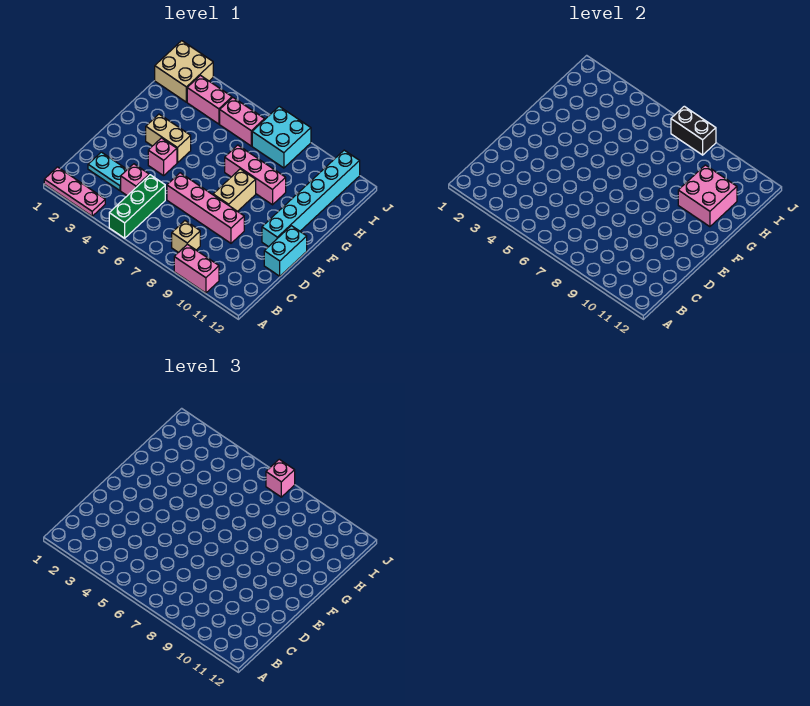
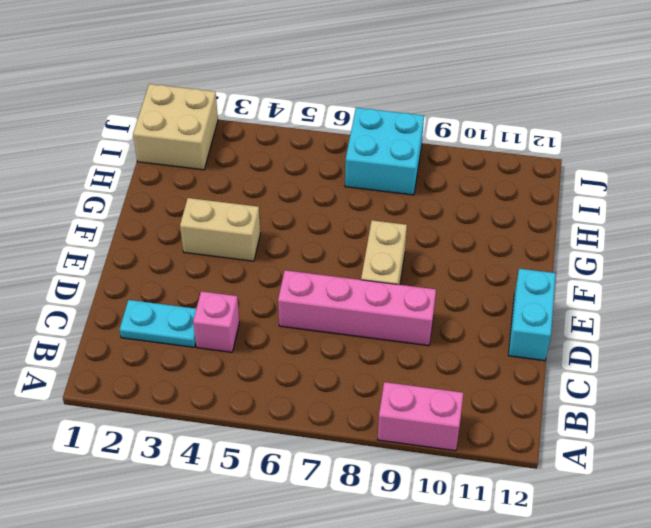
none -> pink plate A1:A3 level 1
none -> green brick A5:C5 level 1
none -> tan brick B8 level 1

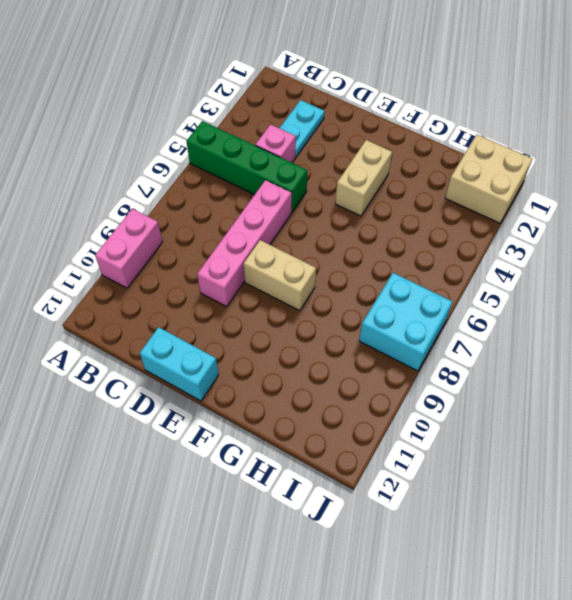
green brick A5:D5 level 1 -> green brick A5:C5 level 1
none -> pink plate A1:A3 level 1
none -> tan brick B8 level 1
none -> pink brick E4 level 1

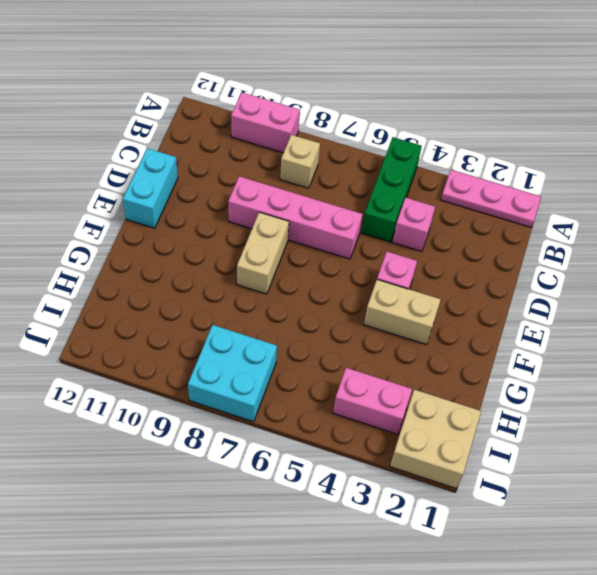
none -> cyan plate C2:C3 level 1
none -> cyan brick E11:J11 level 1
none -> pink brick G7:G9 level 1

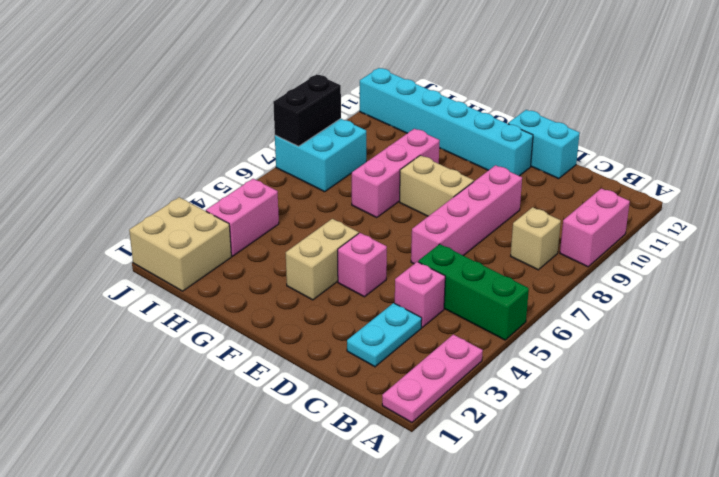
none -> pink brick I5:I6 level 1
none -> pink brick G10:H11 level 2
none -> pink brick J7 level 3

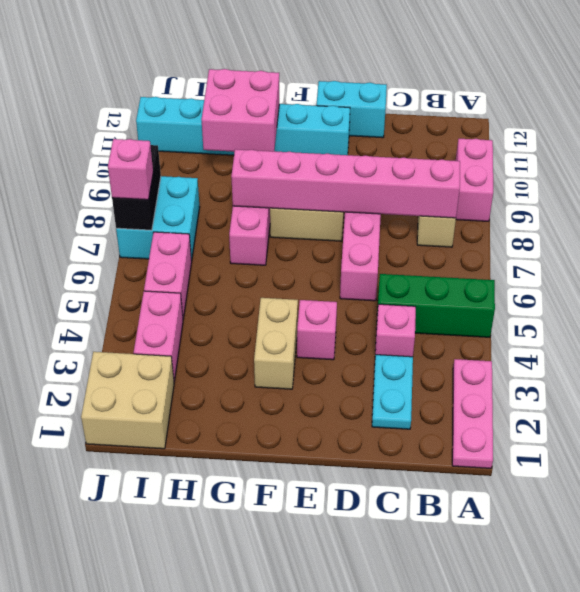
pink brick B8:G8 level 2 -> none

